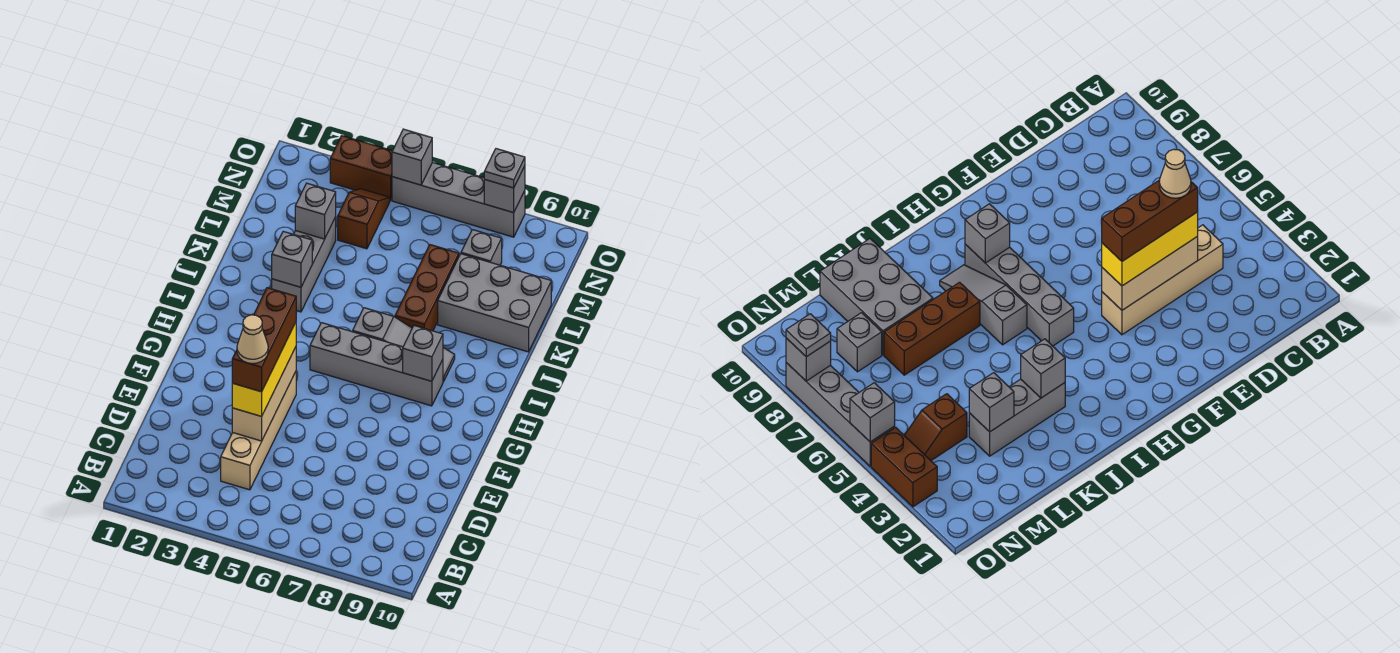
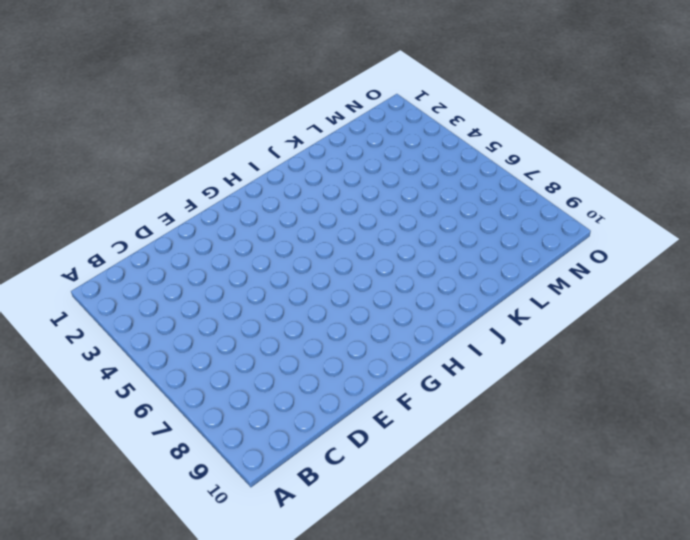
none -> tan brick C4:F4 level 1
none -> grey brick H5:H8 level 1
none -> grey slope I6:I8 level 1 top 6

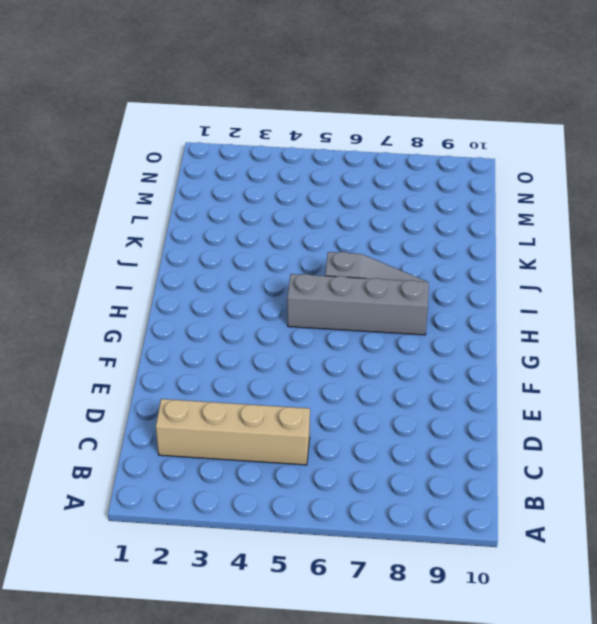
tan brick C2:C5 level 1 -> tan brick C4:F4 level 1
none -> grey brick J3:L3 level 1
none -> brown brick J7:L7 level 1
none -> grey brick K8:L10 level 1

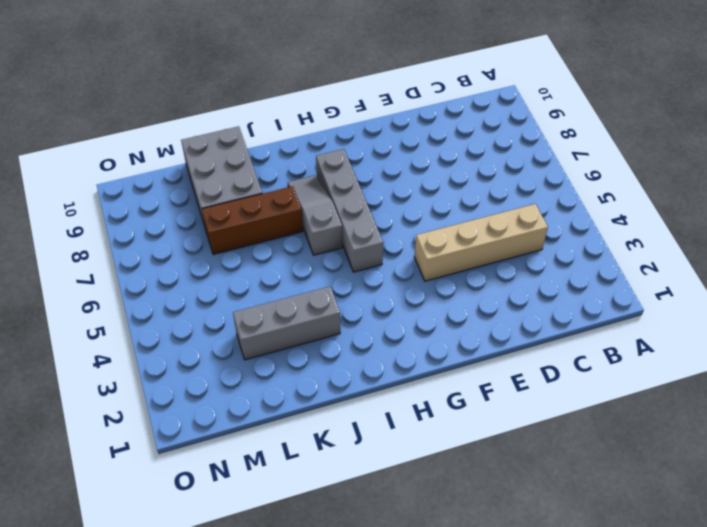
none -> brown slope M4:N4 level 1 top M
none -> grey brick M8 level 1
none -> brown brick O3:O4 level 1

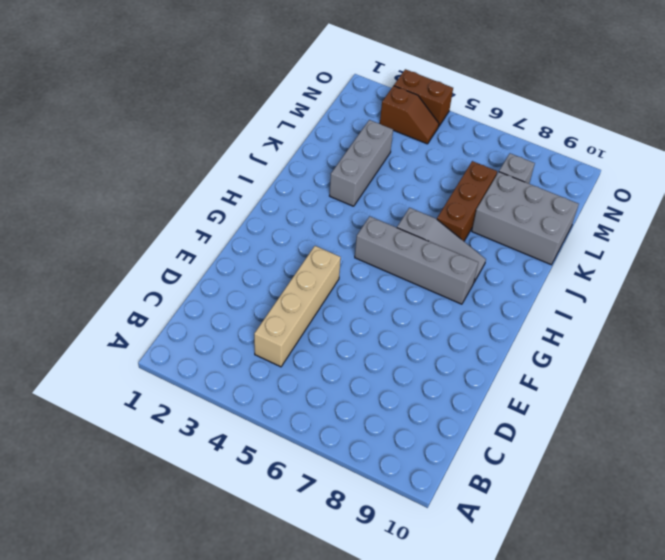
brown slope N3:N4 level 1 top 3 -> brown slope M4:N4 level 1 top M
none -> grey brick O5:O8 level 1
none -> tan brick D4:F4 level 2
none -> grey brick H8 level 2

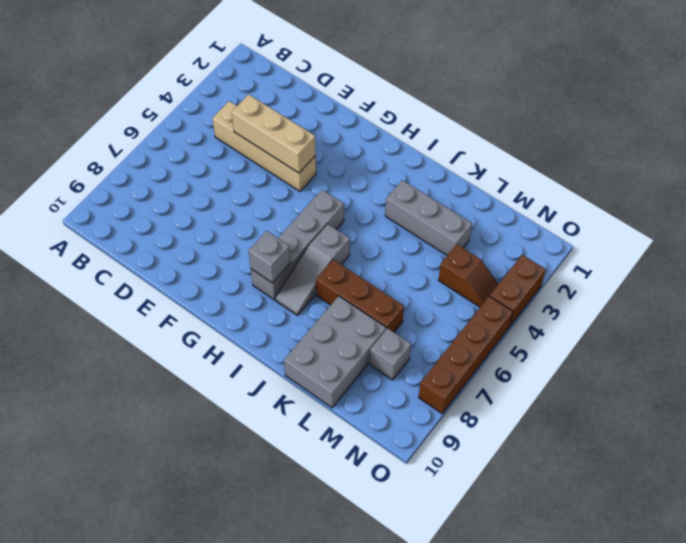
brown brick O5:O8 level 1 -> grey brick O5:O8 level 1
none -> grey brick J3 level 2
none -> grey brick L3 level 2
none -> grey brick O5 level 2

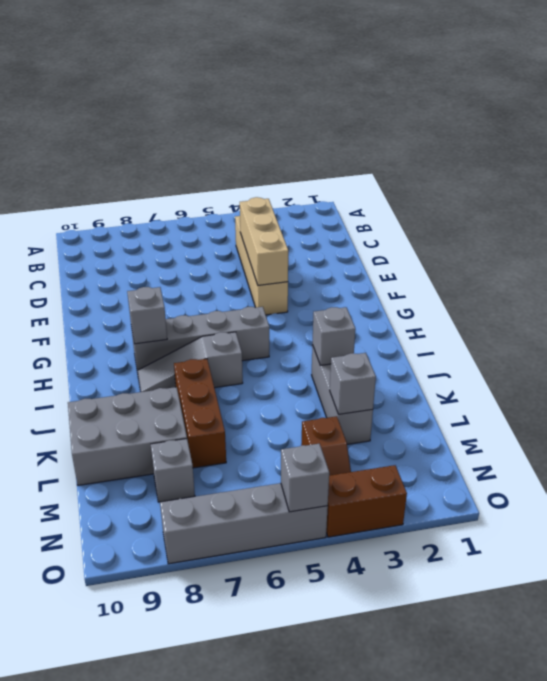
none -> grey brick O8 level 2
none -> yellow brick D4:F4 level 3
none -> grey plate O8 level 3

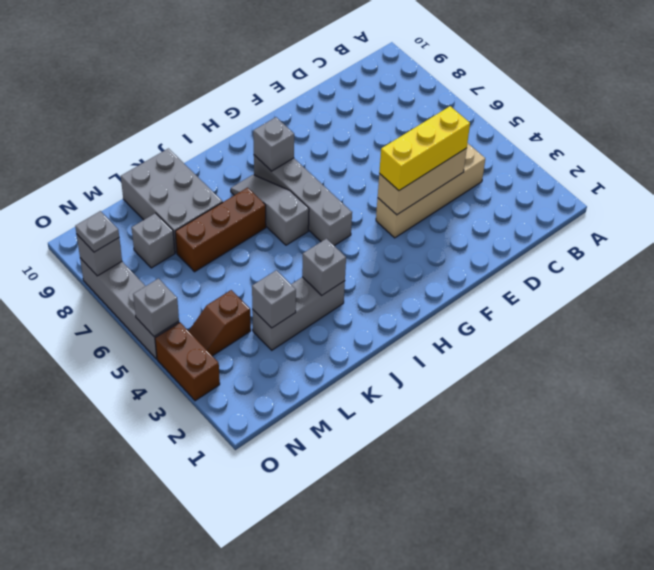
none -> brown brick D4:F4 level 4
none -> tan cone D4 level 5

